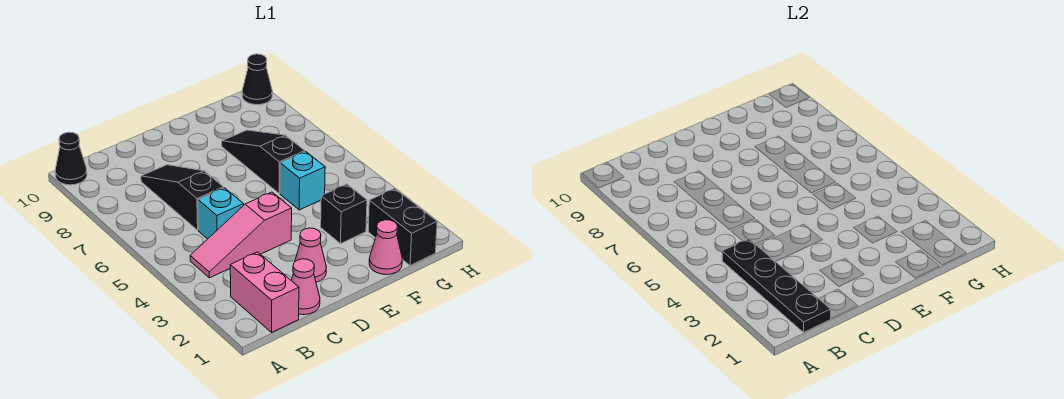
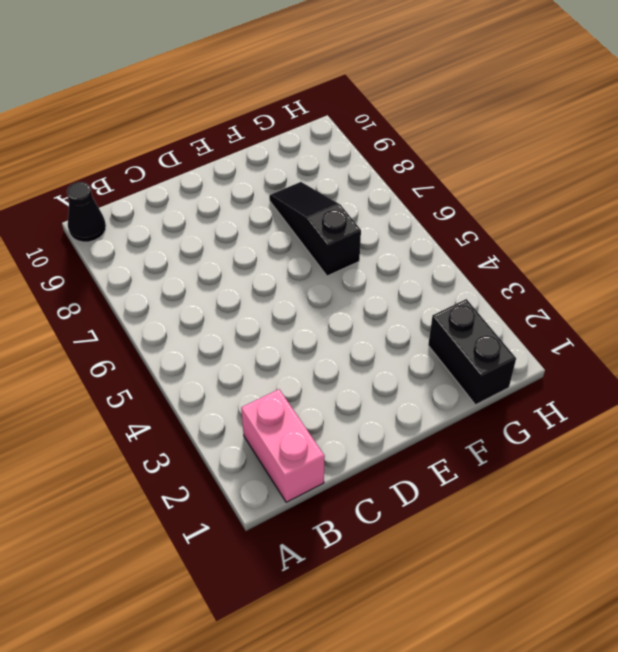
none -> pink slope B4:D4 level 1 top D
none -> pink cone C1 level 1
none -> cyan brick C5 level 1

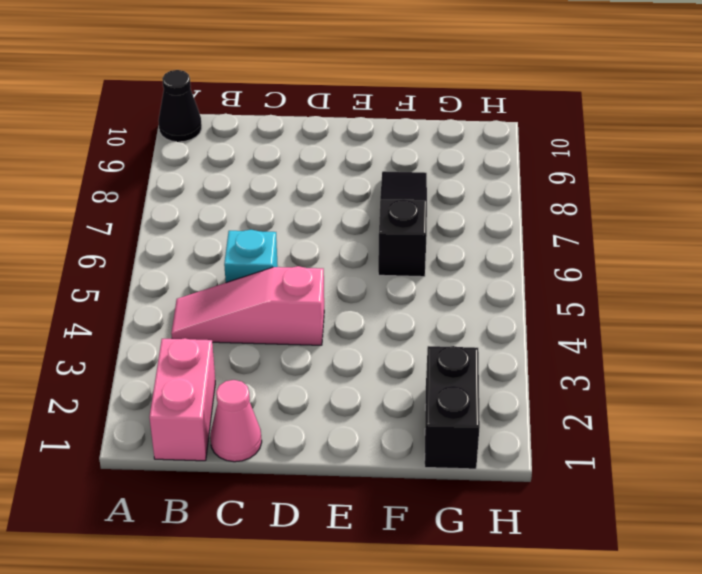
none -> black slope C6:C8 level 1 top 6
none -> pink cone D2 level 1
none -> pink cone F1 level 1

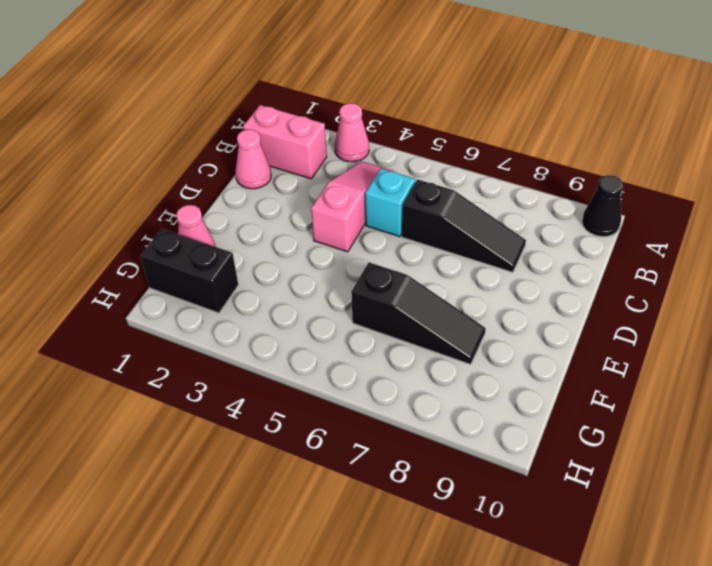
pink cone A3 level 1 -> pink cone D2 level 1
none -> black brick F3 level 1
none -> cyan brick F5 level 1
none -> black cone H10 level 1

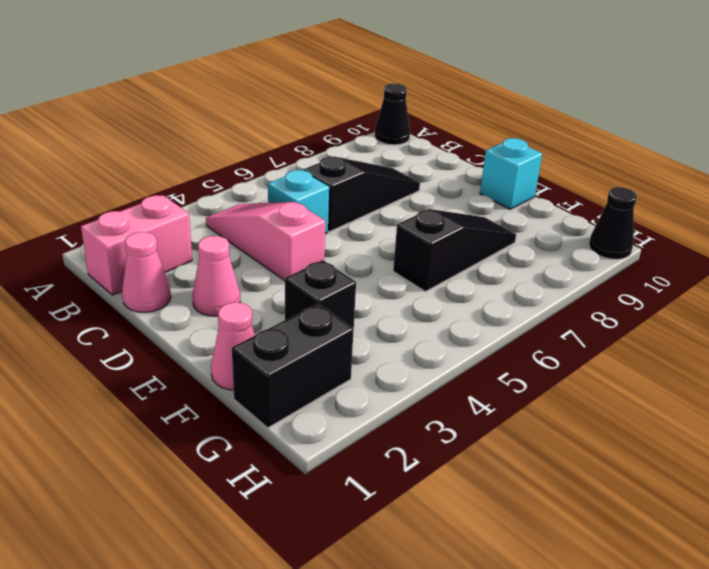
cyan brick E10 level 1 -> cyan brick F5 level 1
none -> black plate B1:B4 level 2

